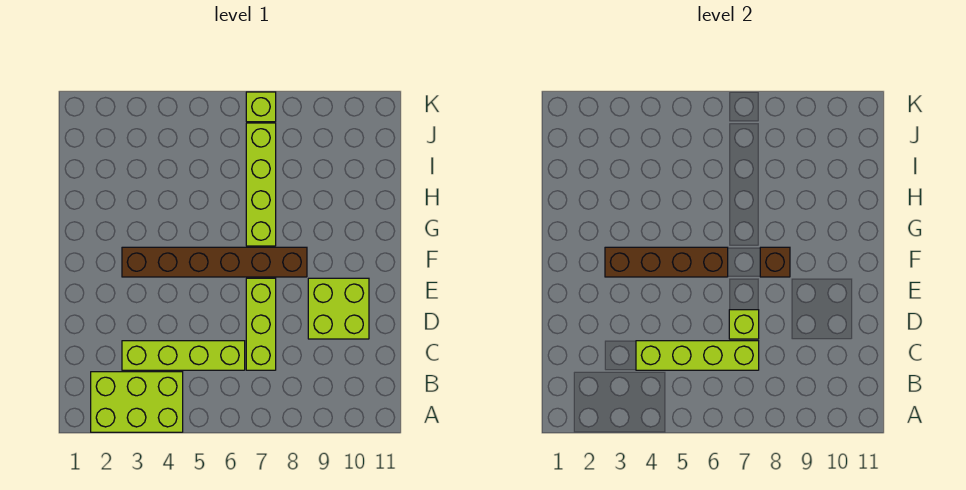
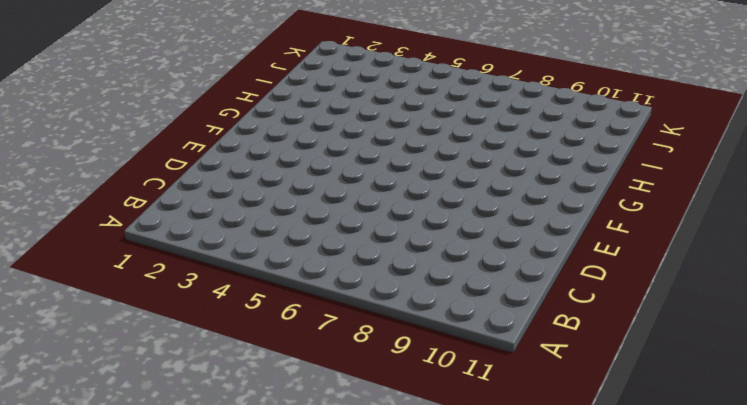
none -> lime brick A2:B4 level 1
none -> lime brick C3:C6 level 1

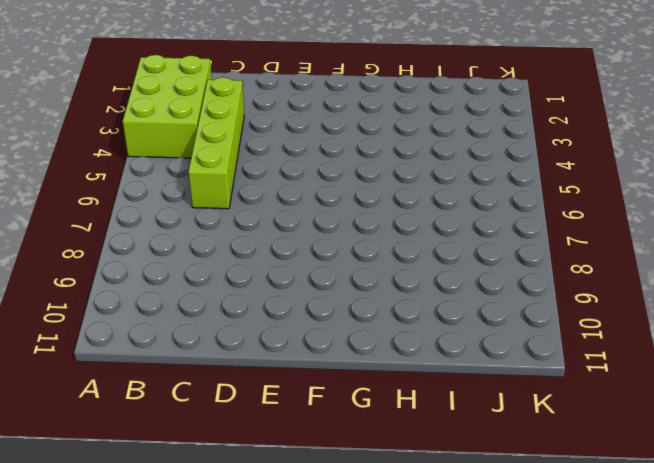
none -> lime brick C7:E7 level 1
none -> lime brick D9:E10 level 1

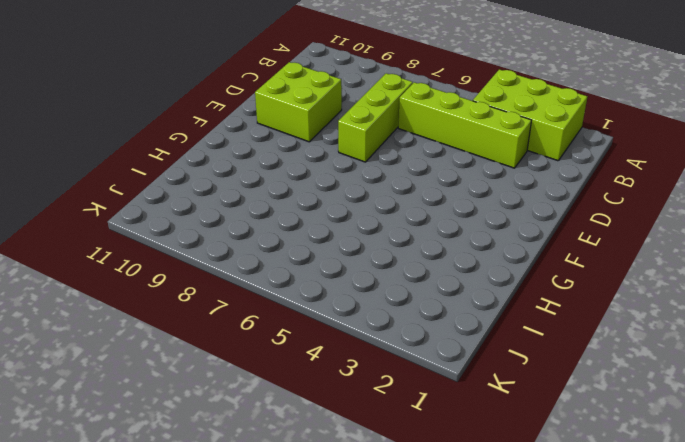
none -> brown brick F3:F8 level 1
none -> lime brick G7:J7 level 1

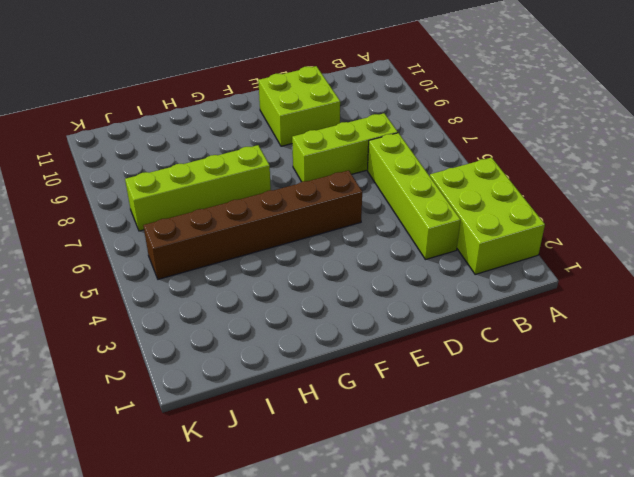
brown brick E5:J5 level 1 -> brown brick F3:F8 level 1
none -> lime brick K7 level 1
none -> lime brick C4:C7 level 2

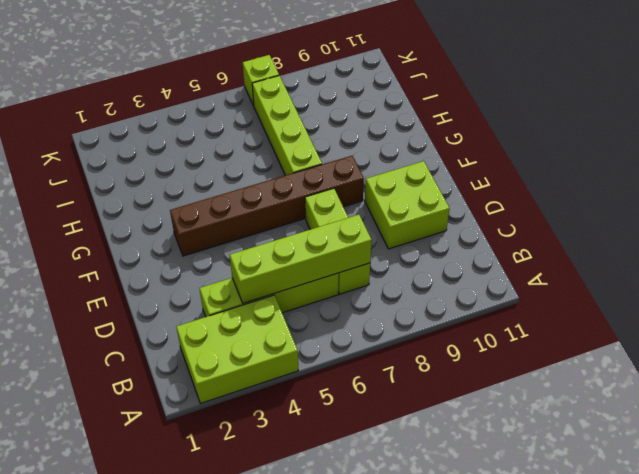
none -> lime brick D7 level 2
none -> brown brick F3:F6 level 2

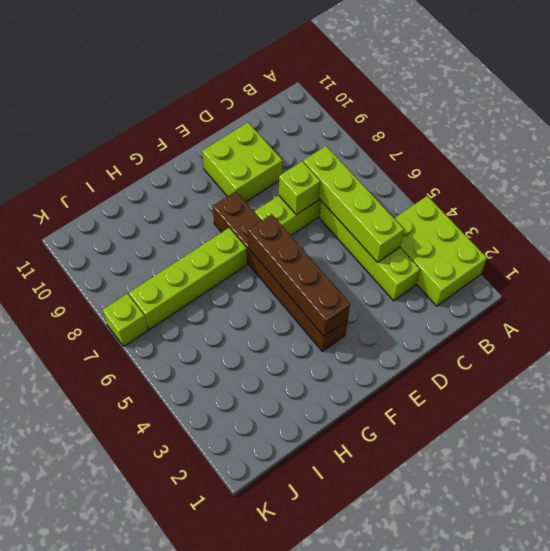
none -> brown brick F8 level 2

